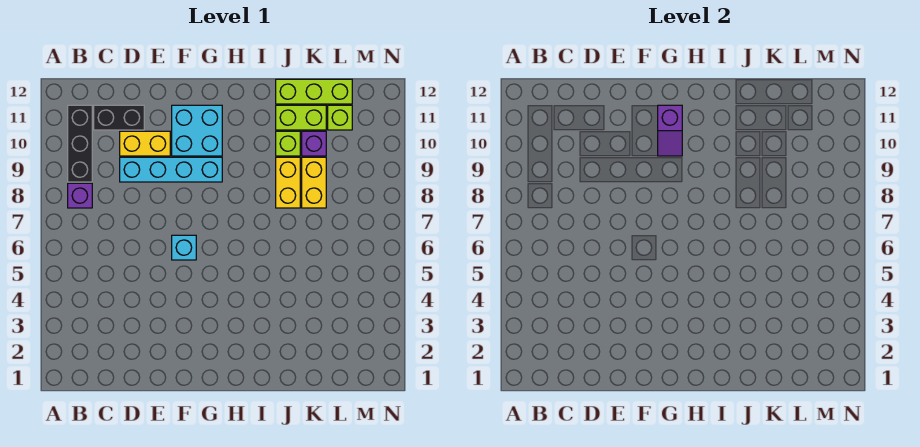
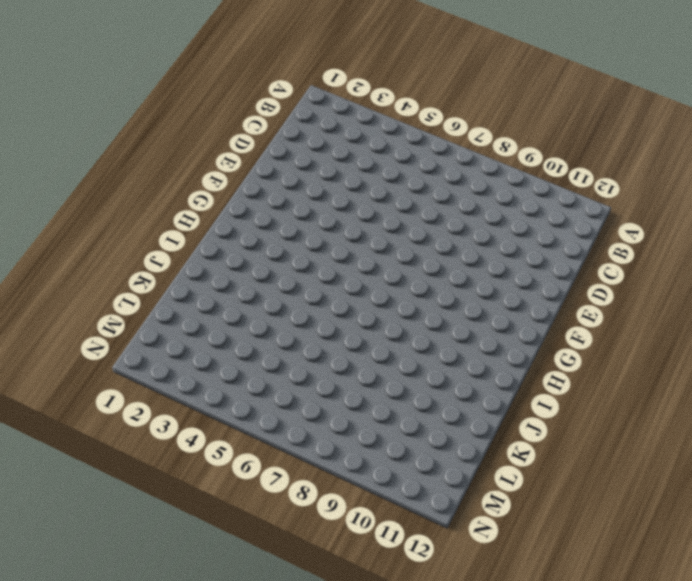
none -> purple brick B8 level 1
none -> black brick B9:B11 level 1
none -> black brick C11:D11 level 1

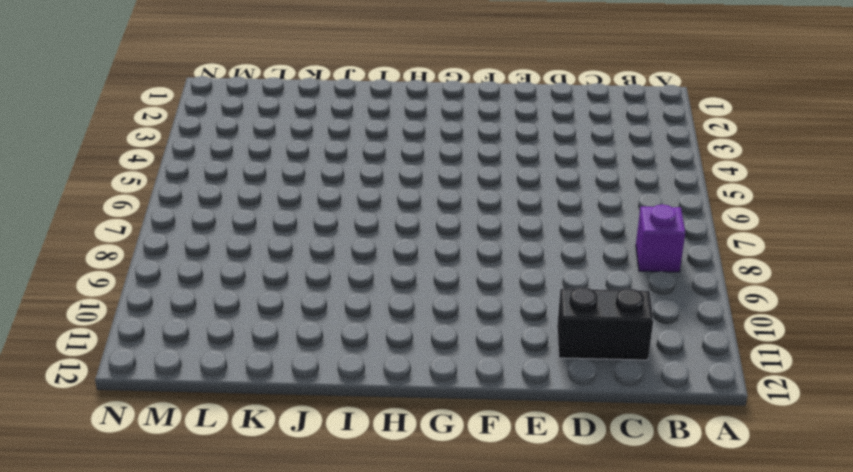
none -> black brick B9:B11 level 1
none -> cyan brick D9:G9 level 1
none -> yellow brick D10:E10 level 1

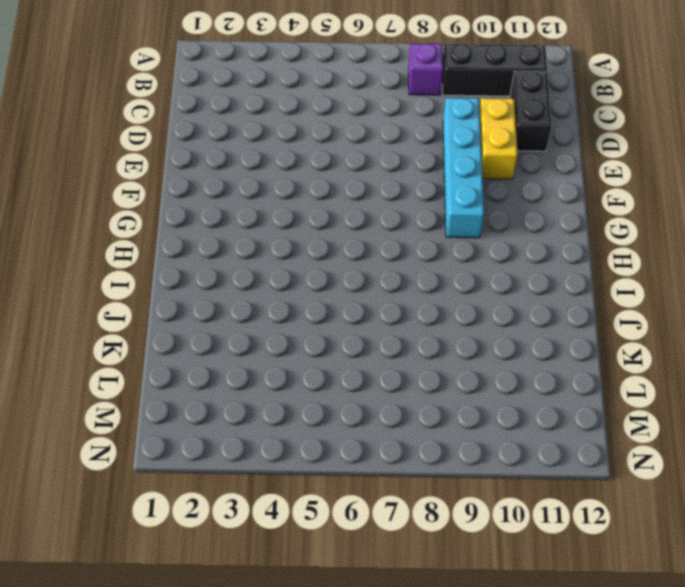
none -> cyan brick F6 level 1
none -> cyan brick F10:G11 level 1
none -> yellow brick J8:J9 level 1

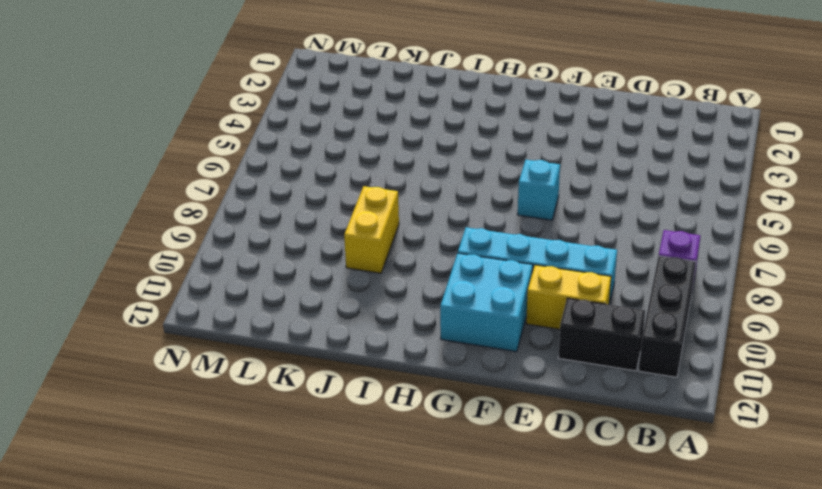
none -> lime brick J10 level 1
none -> lime brick J11:K11 level 1
none -> lime brick J12:L12 level 1

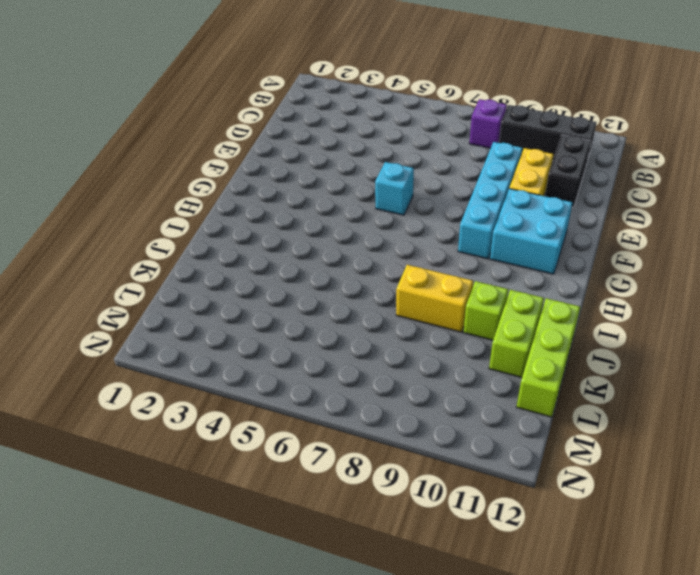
none -> yellow brick K8:K9 level 1
none -> purple brick K10 level 1
none -> lime brick L11 level 1

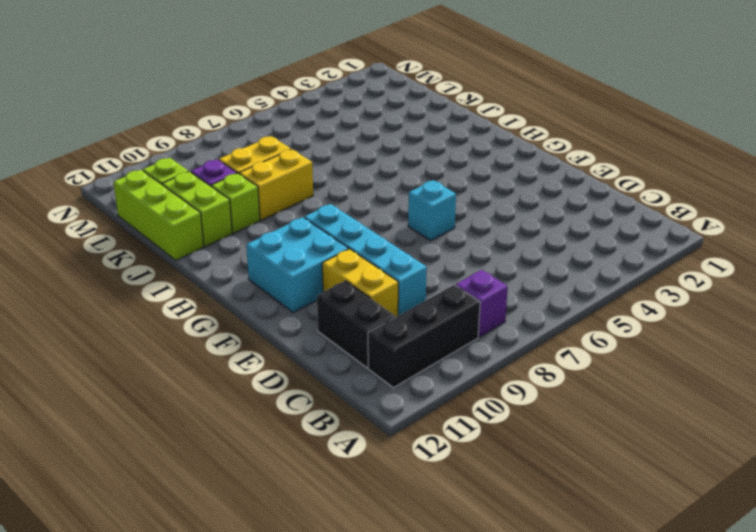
none -> purple slope G10:G11 level 2 top 11

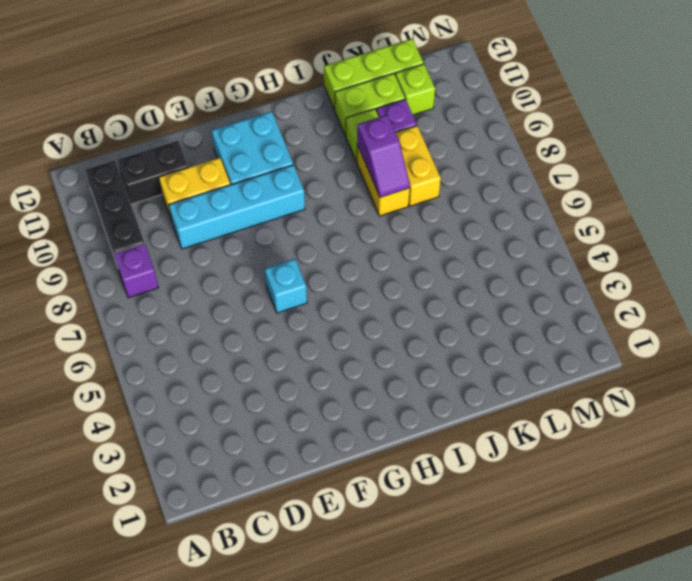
purple slope J8:J9 level 2 top 9 -> purple slope G10:G11 level 2 top 11

